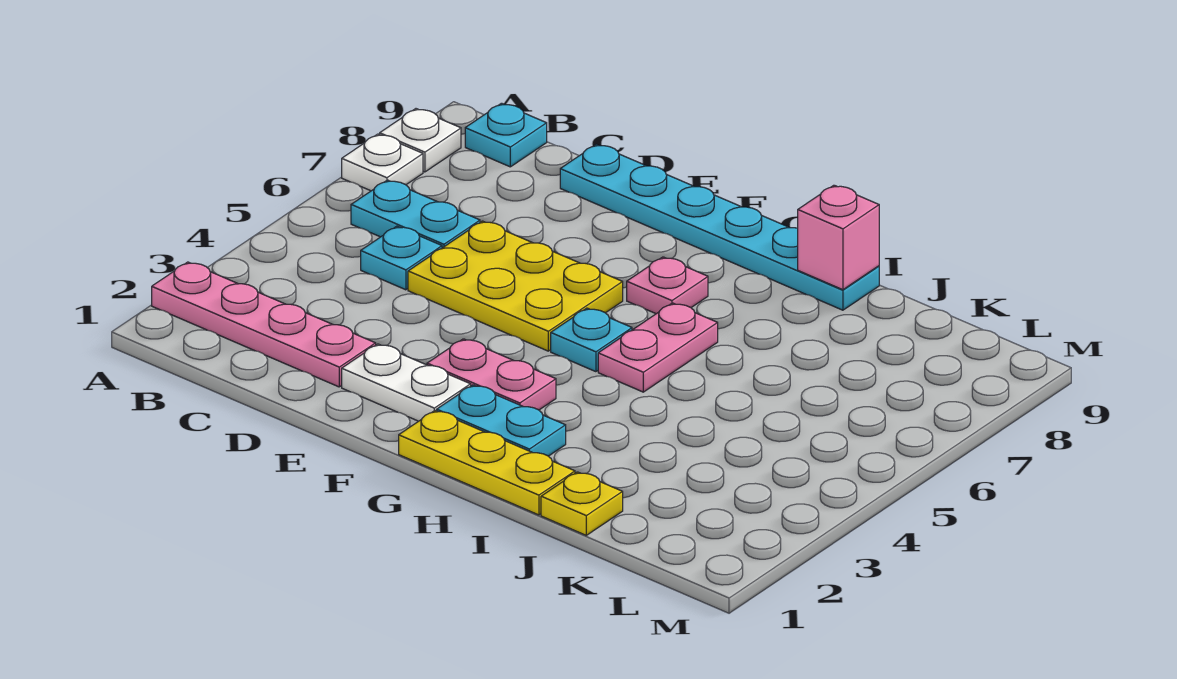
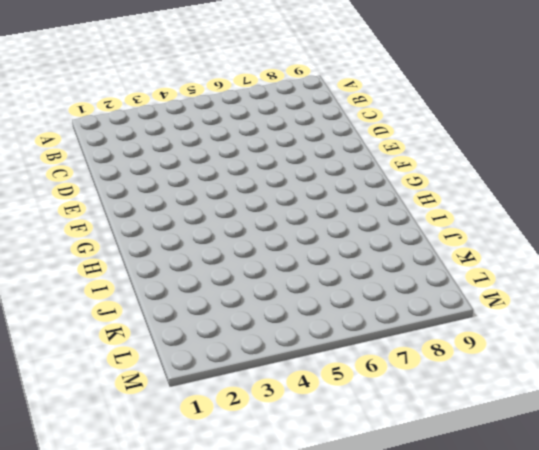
none -> pink plate A2:D2 level 1
none -> white plate A7 level 1
none -> white plate A8 level 1

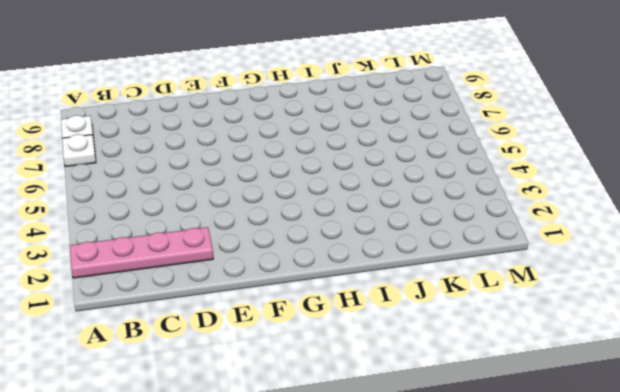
none -> cyan plate B6:C6 level 1
none -> cyan plate B9 level 1
none -> cyan plate C5 level 1

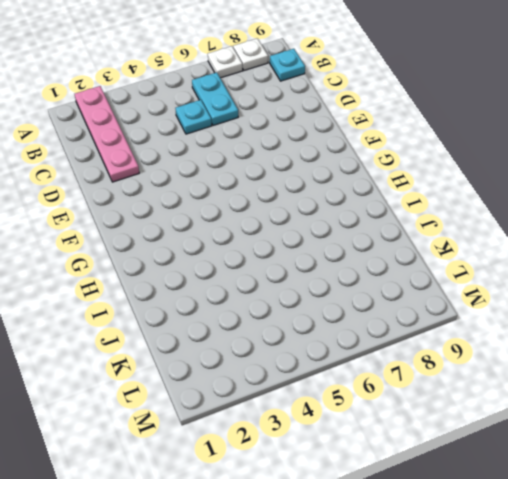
none -> yellow plate D5:F6 level 1
none -> cyan plate D9:I9 level 1
none -> white plate E2:F2 level 1

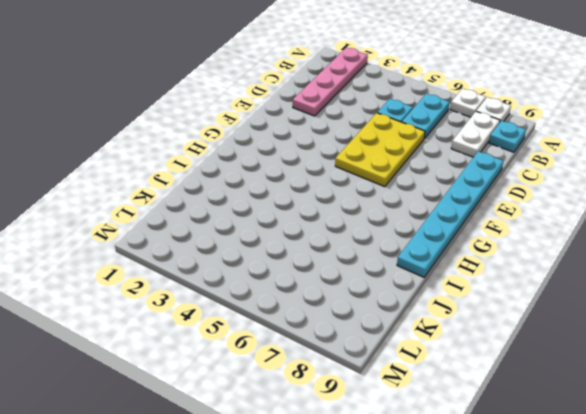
white plate B8:C8 level 1 -> white plate E2:F2 level 1
none -> pink plate F3:G3 level 1
none -> yellow plate G1:I1 level 1
none -> cyan plate G2:H2 level 1

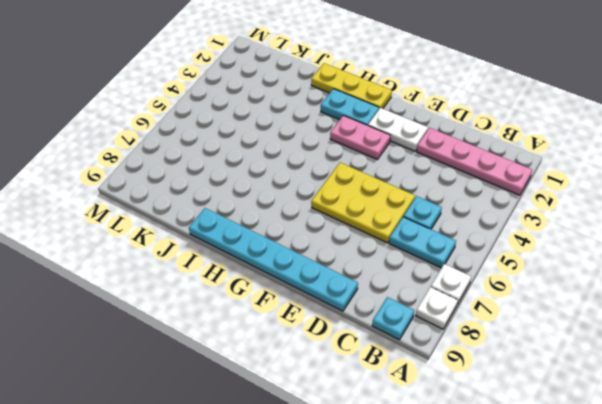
none -> cyan plate G5 level 1
none -> pink plate G7 level 1
none -> pink plate H5:H6 level 1

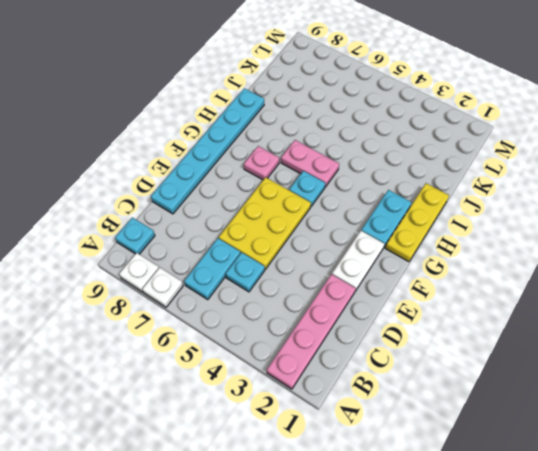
none -> pink plate F3:G3 level 1
none -> yellow plate J1 level 1
none -> pink brick I9 level 2

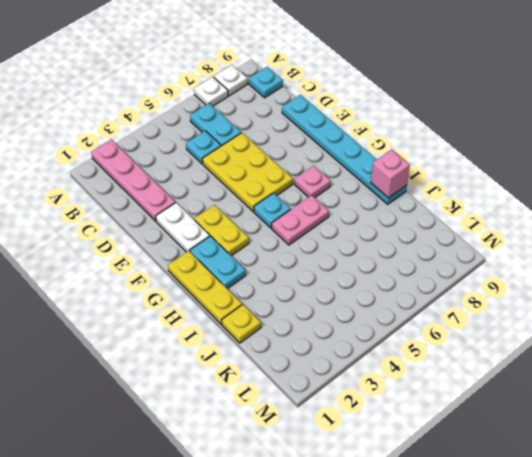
yellow plate F3:G3 level 1 -> pink plate F3:G3 level 1

